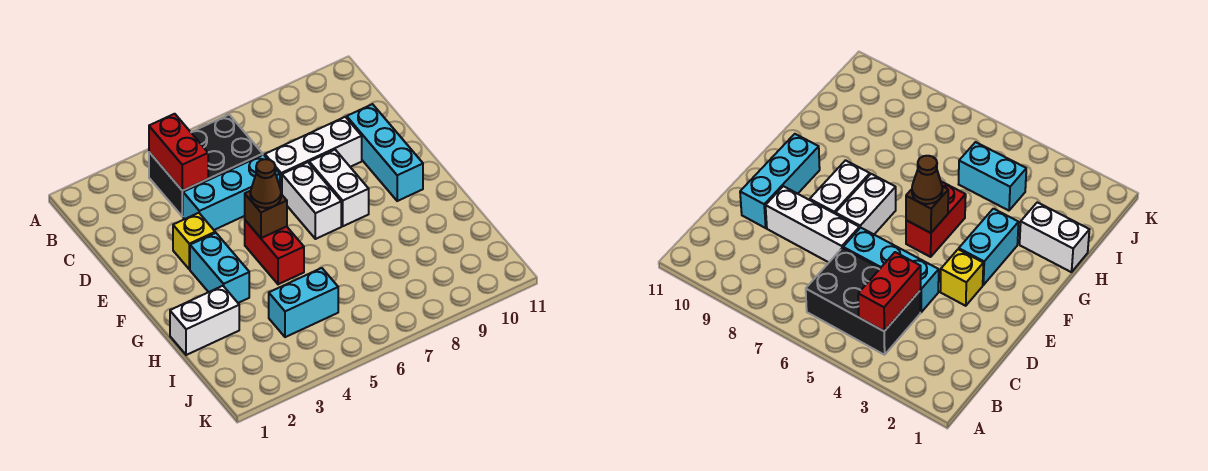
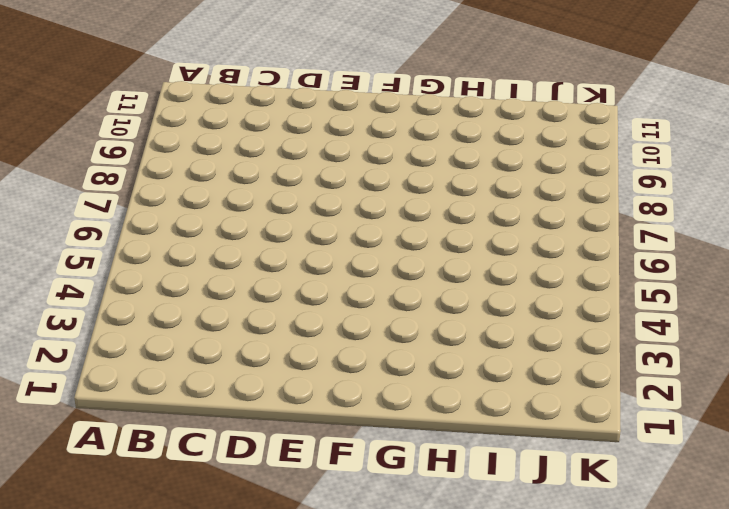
none -> black brick B4:C6 level 1
none -> cyan brick D4:D6 level 1
none -> white brick D7:D9 level 1

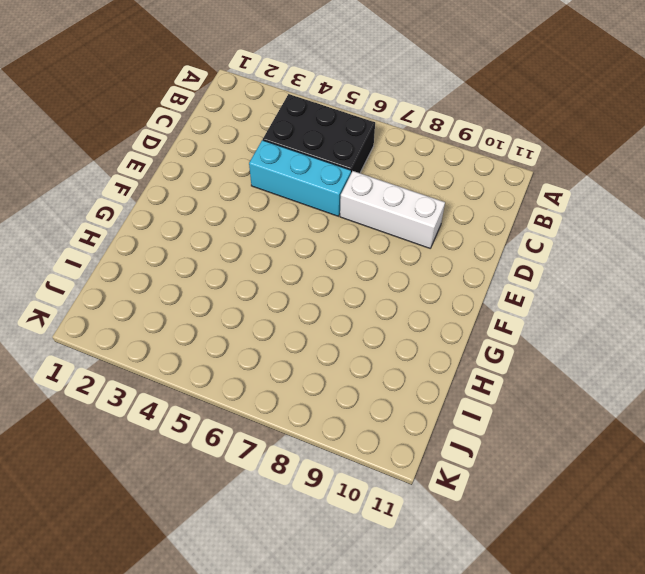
none -> cyan brick D10:F10 level 1
none -> yellow brick E3 level 1
none -> white brick E7:F7 level 1

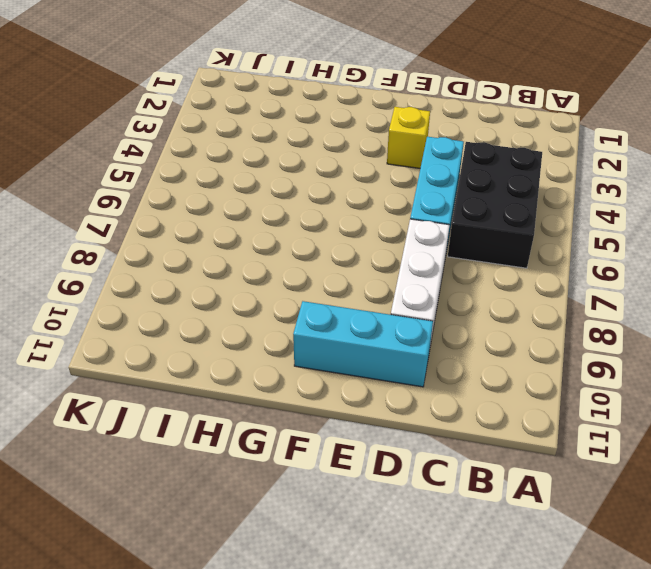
none -> white brick E7:F7 level 1
none -> white brick E8:F8 level 1
none -> cyan brick F3:G3 level 1

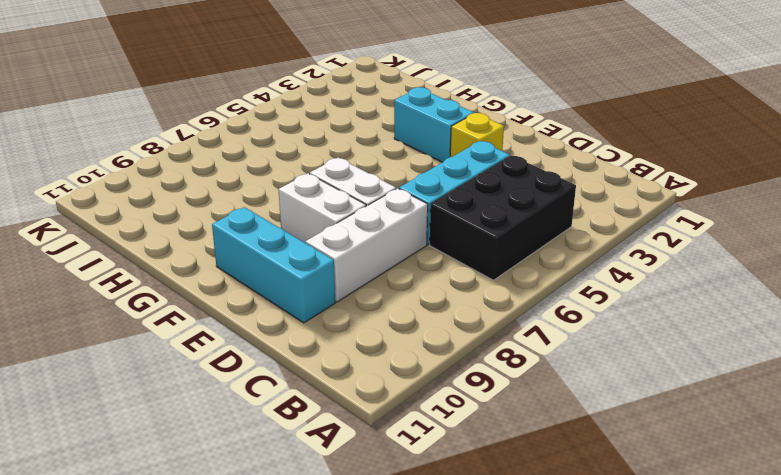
none -> red brick F5:G5 level 1
none -> white brick H1:H2 level 1
none -> cyan brick I4:I5 level 1

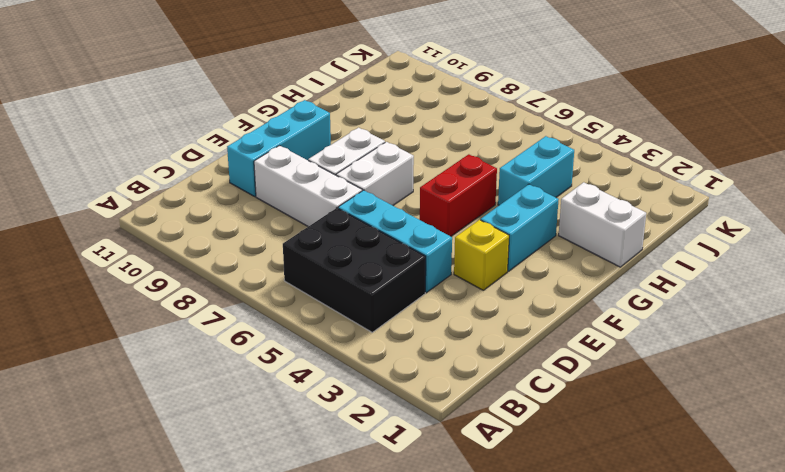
cyan brick H4:I4 level 1 -> cyan brick I4:I5 level 1
none -> red brick B4:C4 level 2
none -> brown brick F5 level 2
none -> brown cone F5 level 3

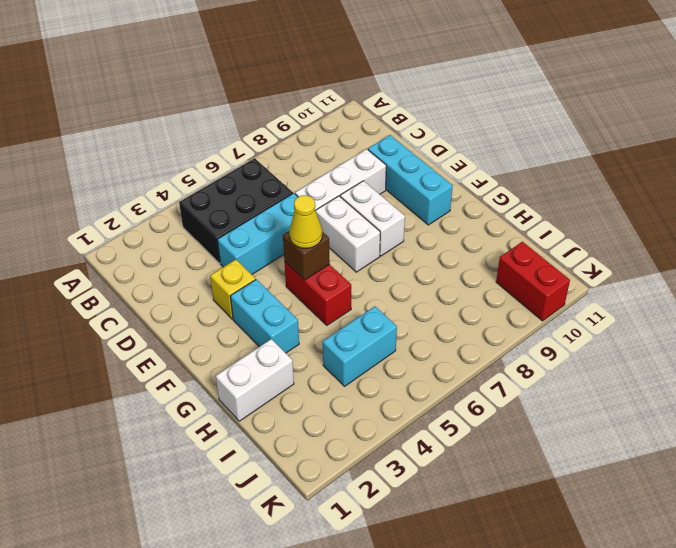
yellow cone F5 level 3 -> brown cone F5 level 3
red brick J10:K10 level 1 -> red brick B4:C4 level 2

